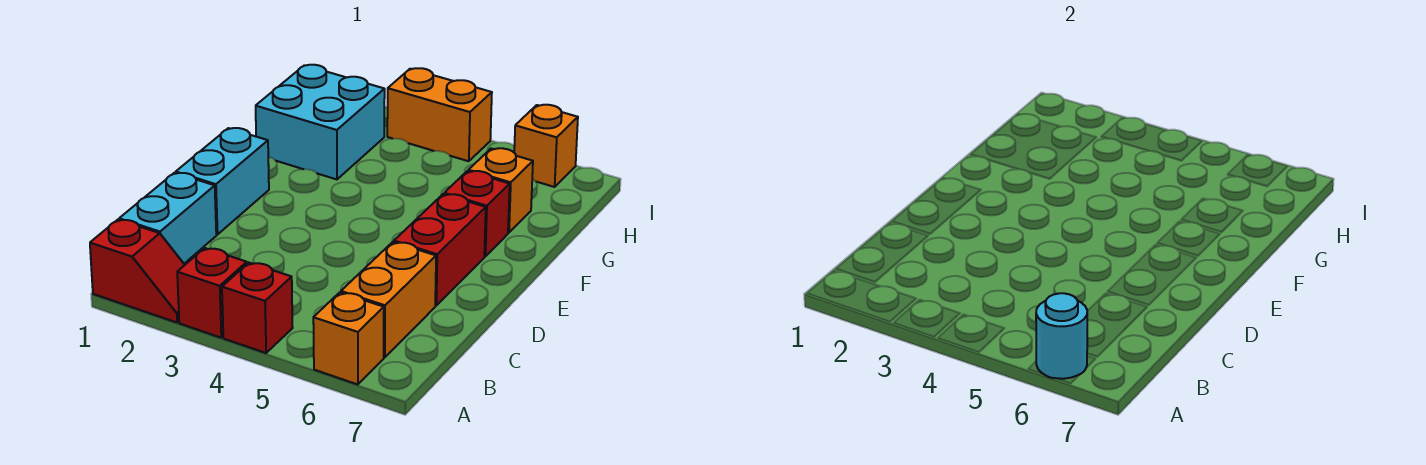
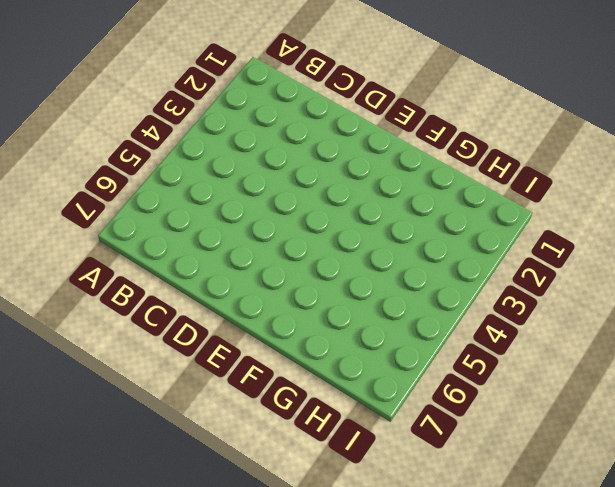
none -> red slope A1:A2 level 1 top 1
none -> red brick A3 level 1
none -> red brick A4 level 1

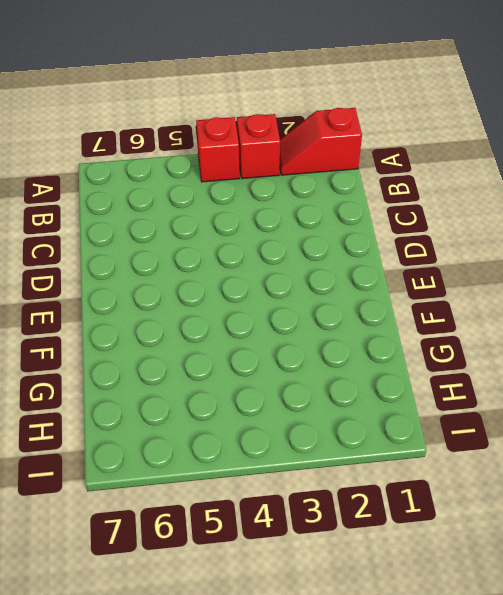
none -> orange brick A6 level 1
none -> cyan brick B1:C1 level 1
none -> orange brick B6:C6 level 1

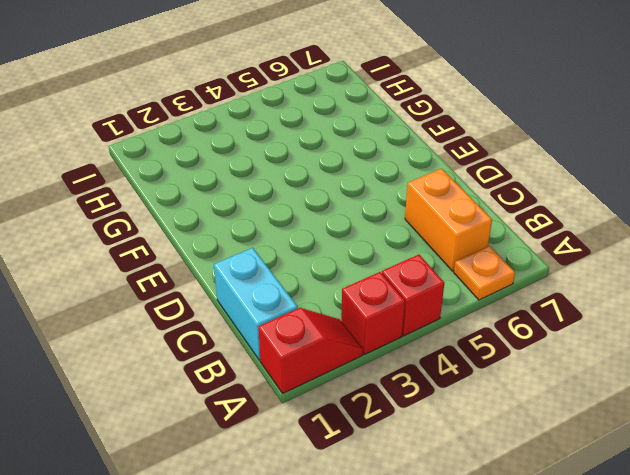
orange plate A6 level 1 -> orange brick A6 level 1
none -> cyan brick D1:E1 level 1
none -> red brick D6:E6 level 1
none -> red brick F6 level 1

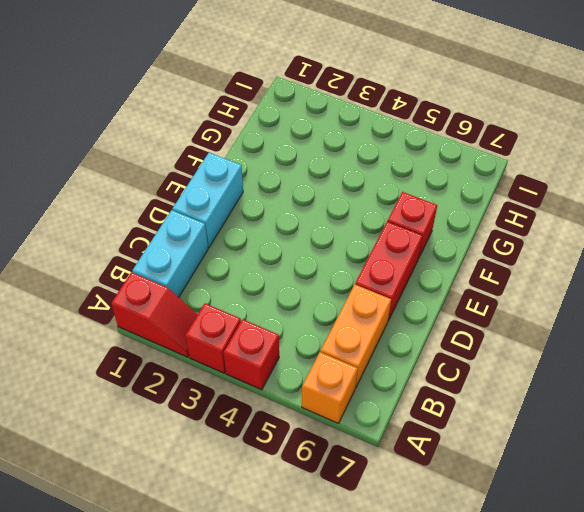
none -> cyan brick G1:H2 level 1
none -> orange brick G6 level 1
none -> orange brick I3:I4 level 1

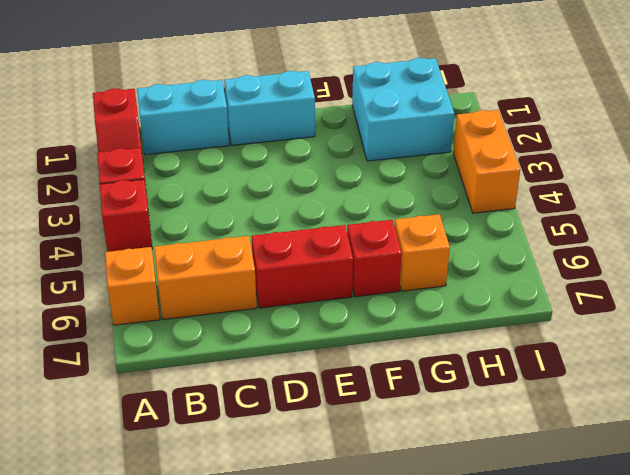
none -> orange brick I6 level 1
none -> cyan round brick A6 level 2

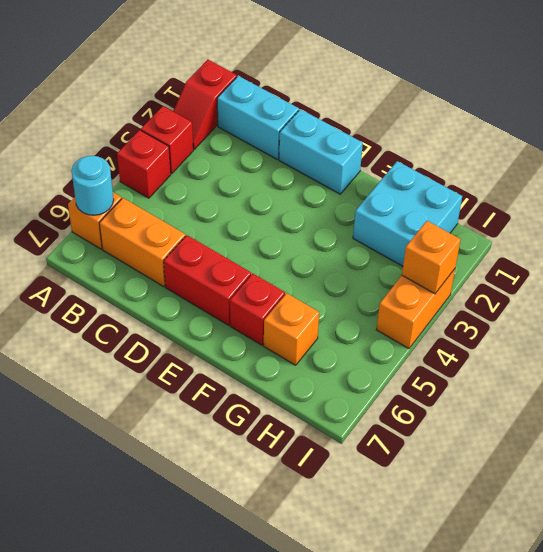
orange brick I3 level 2 -> orange brick I6 level 1

